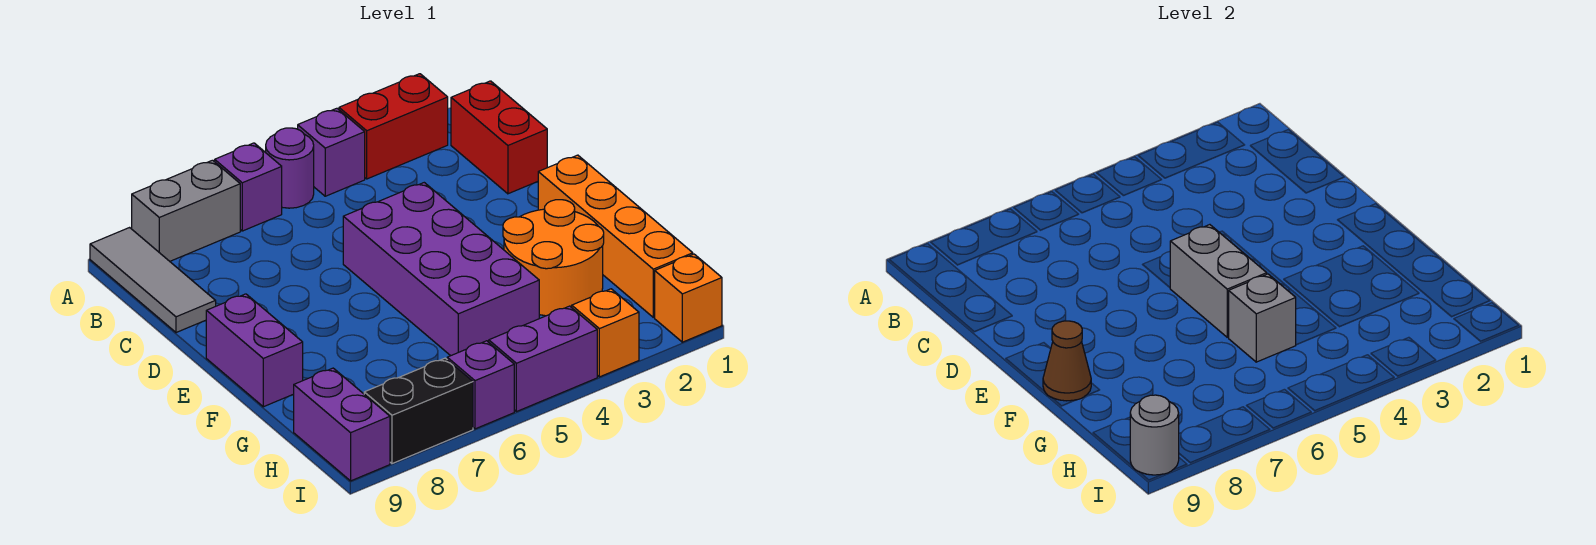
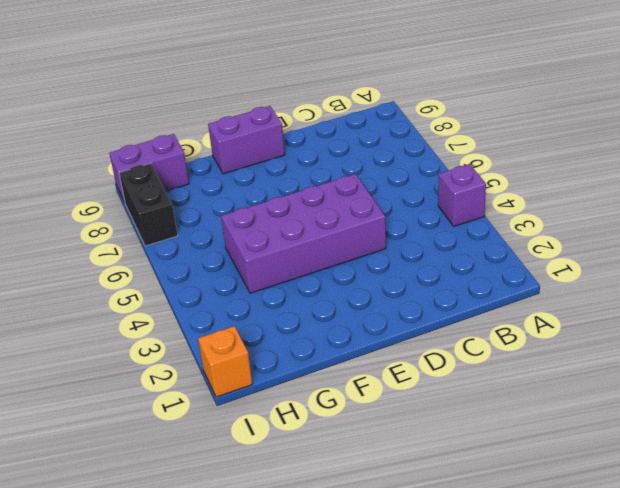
none -> red brick A2:A3 level 1
none -> purple round brick A5 level 1
none -> purple brick A6 level 1

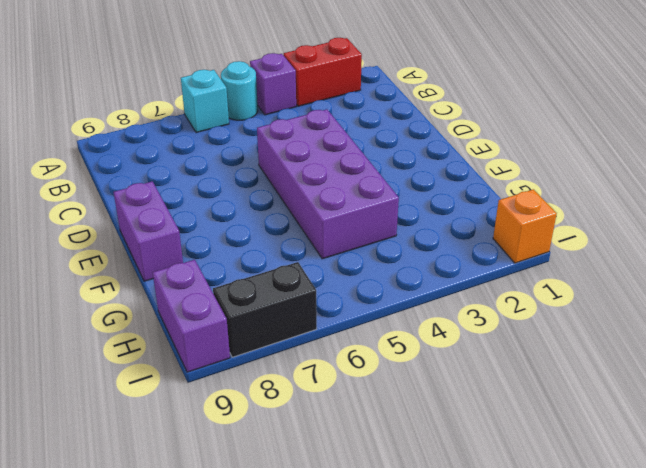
cyan round brick A5 level 1 -> purple round brick A5 level 1
cyan brick A6 level 1 -> purple brick A6 level 1
none -> grey brick A7:A8 level 1
none -> grey tile A9:C9 level 1
none -> red brick B1:C1 level 1

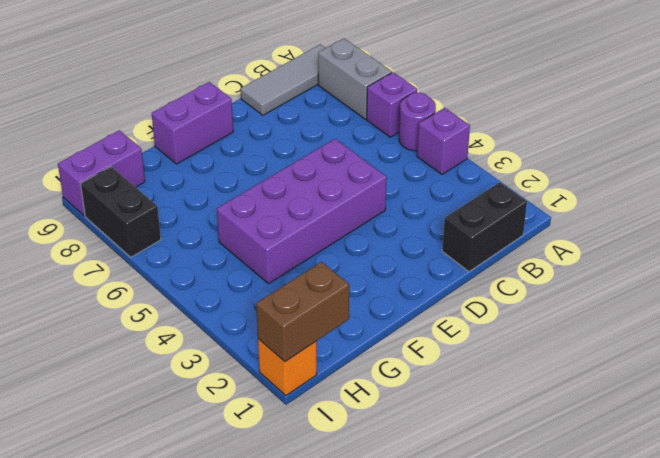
black brick B1:C1 level 1 -> red brick B1:C1 level 1
brown brick H1:I1 level 2 -> none
none -> red brick A2:A3 level 1
none -> orange brick E1:H1 level 1
none -> orange round brick F2:G3 level 1

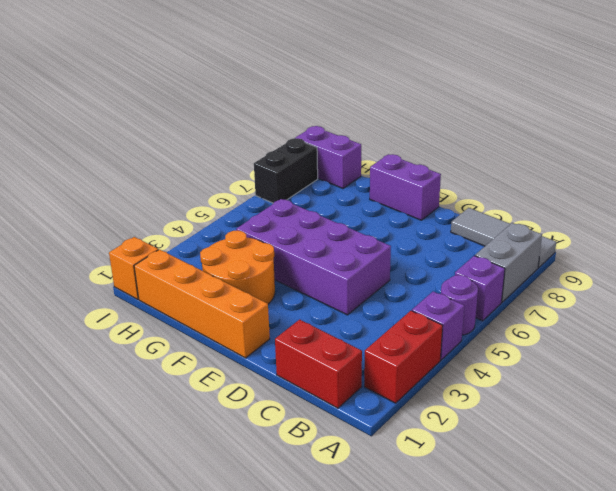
none -> orange brick I3 level 1
none -> purple brick I4:I5 level 1
none -> purple brick I6 level 1

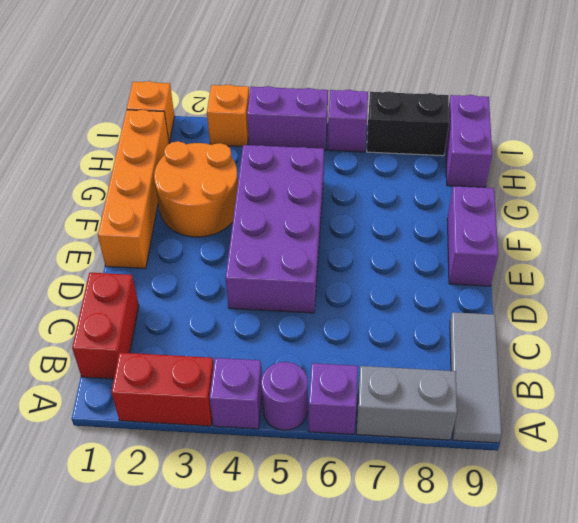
none -> grey brick E5:F5 level 2
none -> brown cone F9 level 2
none -> grey brick G5 level 2

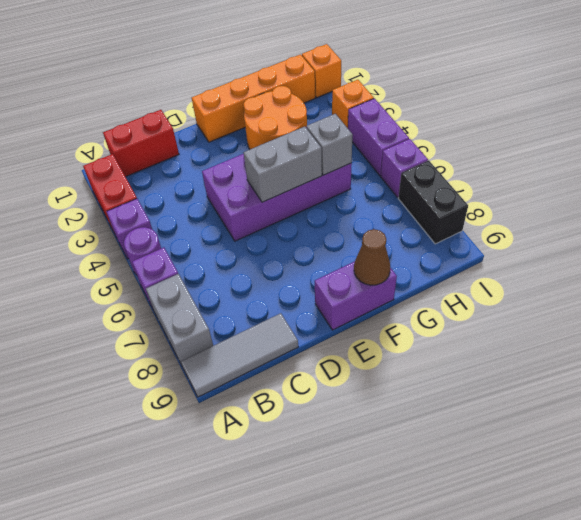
none -> purple brick H9:I9 level 1
none -> grey round brick I9 level 2

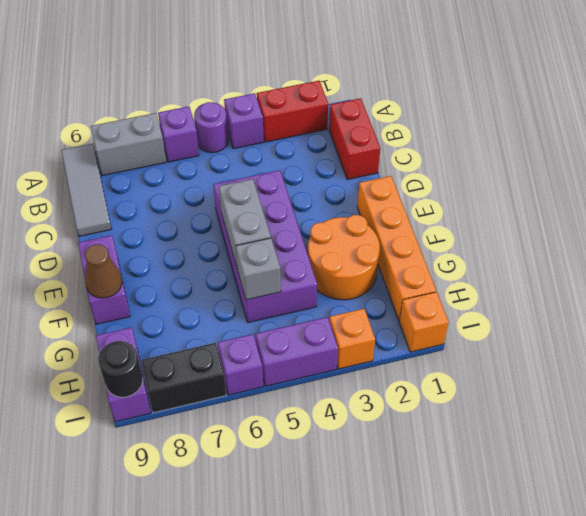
black round brick I9 level 2 -> grey round brick I9 level 2

